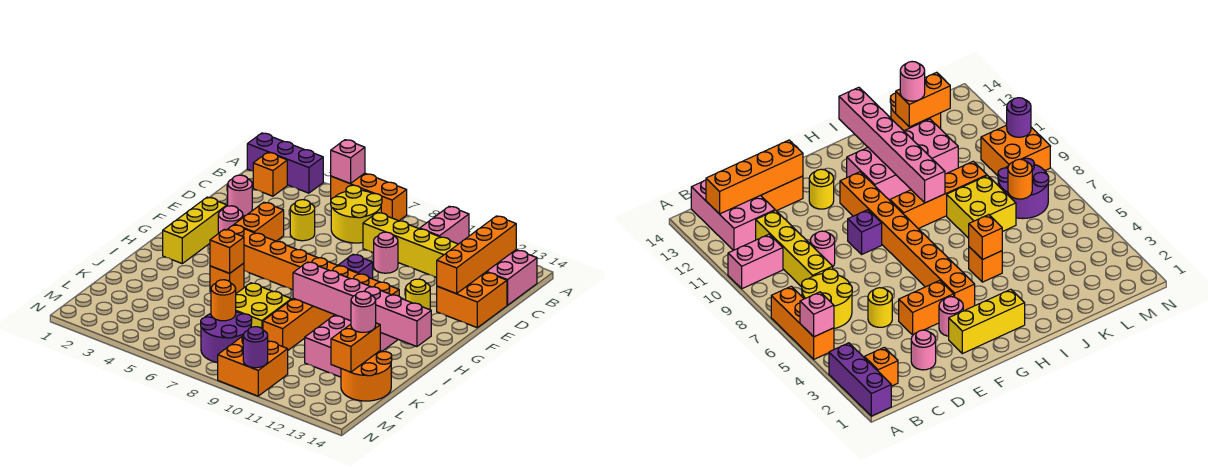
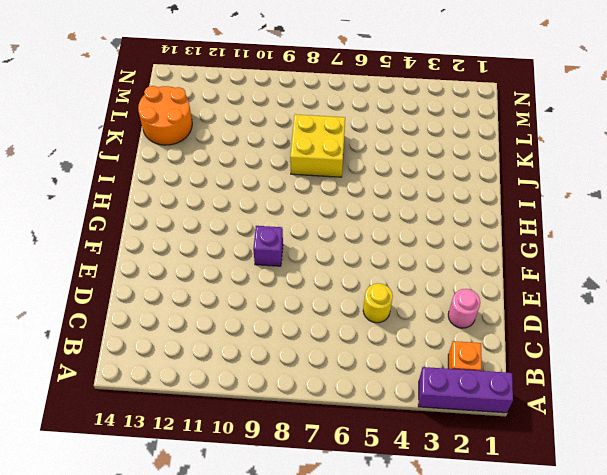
none -> orange brick A5:A7 level 1
none -> pink brick A10:B10 level 1
none -> yellow round brick B6:C7 level 1
none -> pink brick B12:C14 level 1

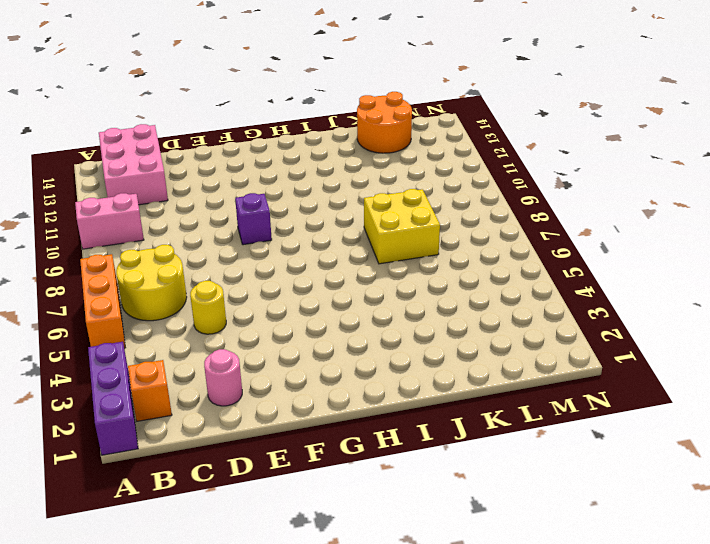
none -> yellow brick C8:C11 level 1
none -> pink round brick D9 level 1
none -> orange brick D13:E14 level 1
none -> orange brick E4:F4 level 1

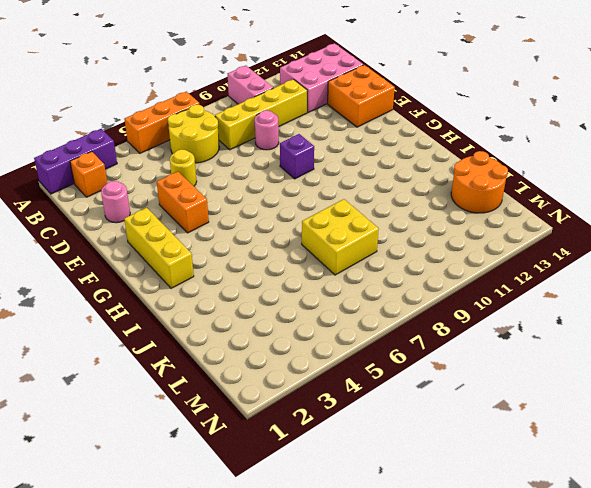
none -> pink round brick F3 level 1
none -> yellow round brick F12 level 1
none -> orange brick G4:G11 level 1
none -> orange brick H9:K9 level 1

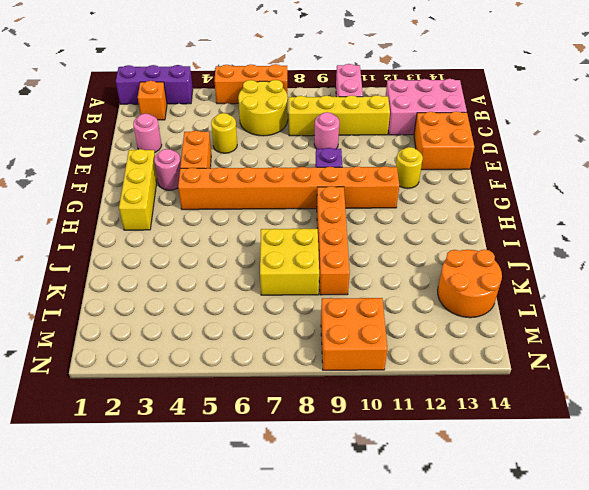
none -> pink brick H11:K12 level 1
none -> orange brick I5 level 1
none -> purple round brick L7:M8 level 1
none -> pink brick A5 level 2

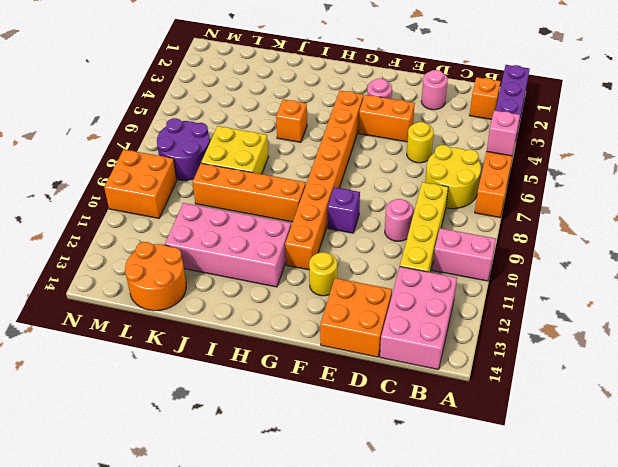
none -> yellow brick F2:H2 level 1
none -> orange brick B13:E13 level 2
none -> orange brick I5 level 2
none -> pink brick I9:I14 level 2

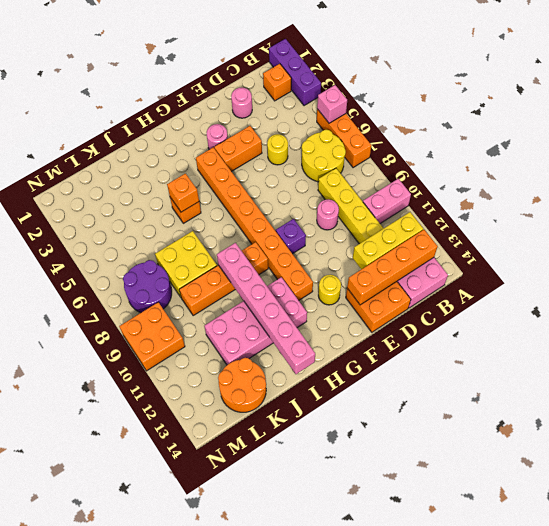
yellow brick B12:D12 level 2 -> yellow brick F2:H2 level 1
none -> orange brick K13:L13 level 2
none -> orange round brick L7 level 2
none -> purple round brick N10 level 2
none -> pink round brick K13 level 3

